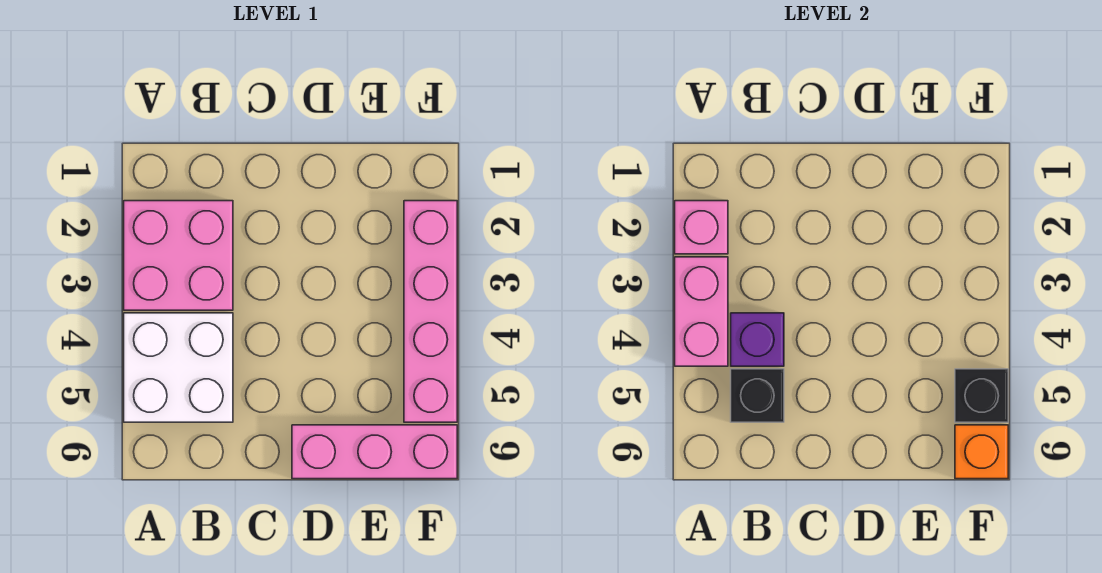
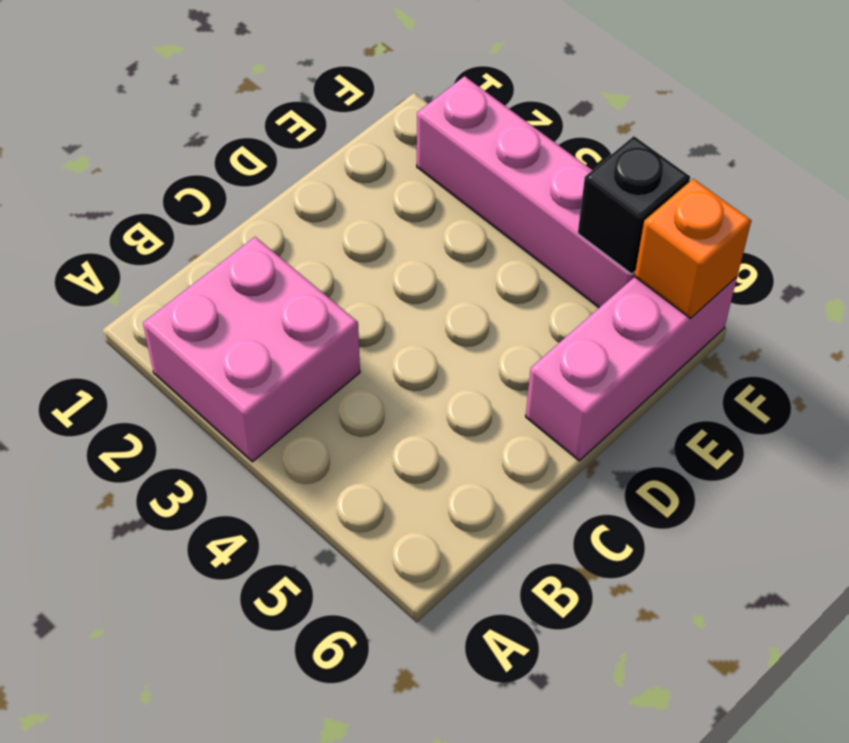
none -> white brick A4:B5 level 1
none -> pink brick A2 level 2

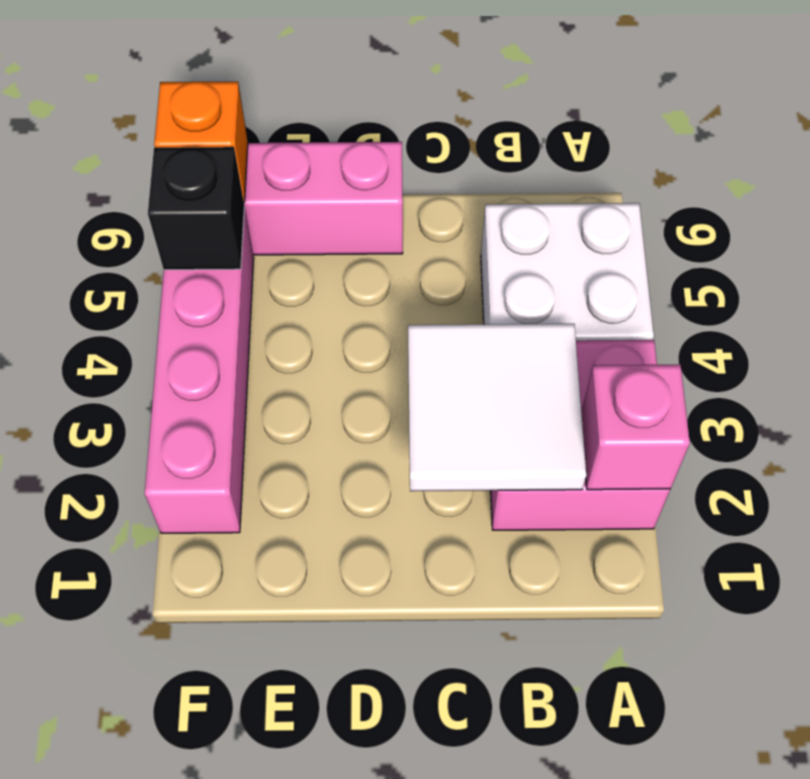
white tile B2:C3 level 2 -> none
none -> pink brick A3:A4 level 2
none -> purple brick B4 level 2

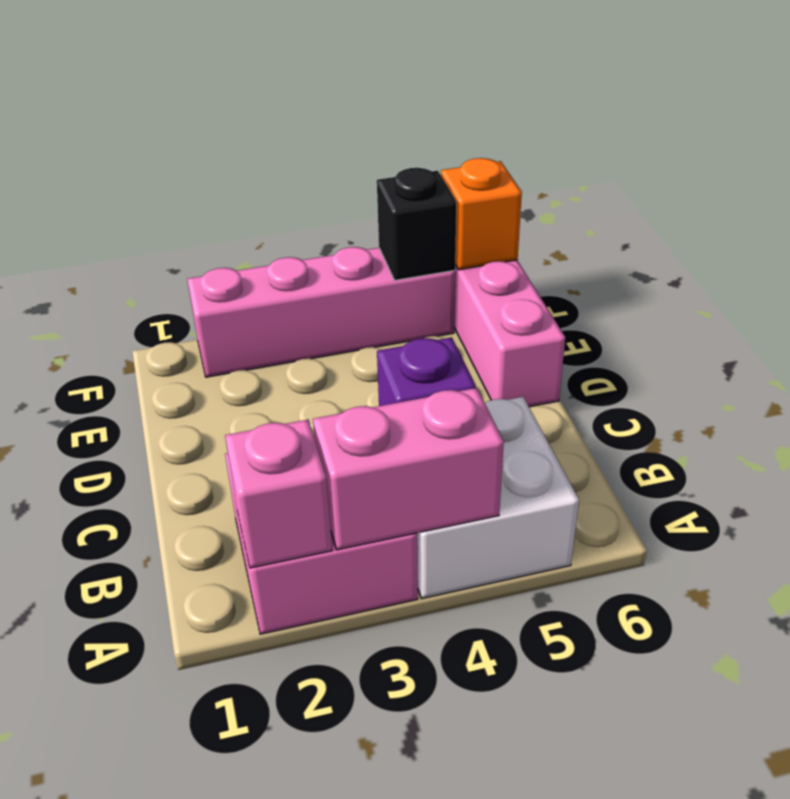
none -> black brick B5 level 2

